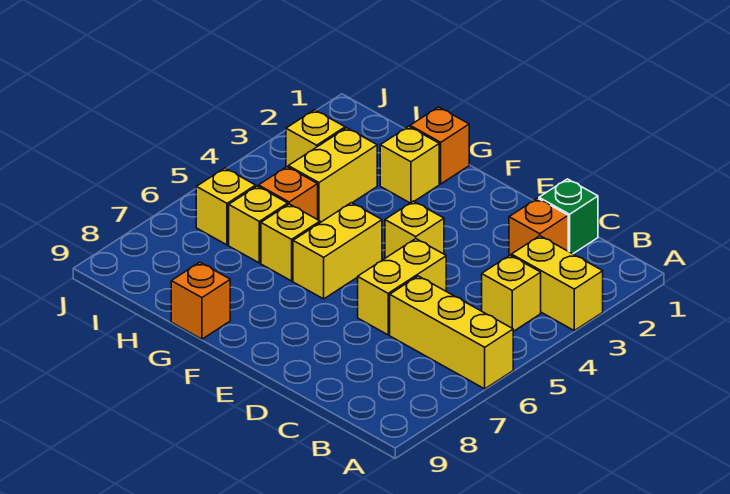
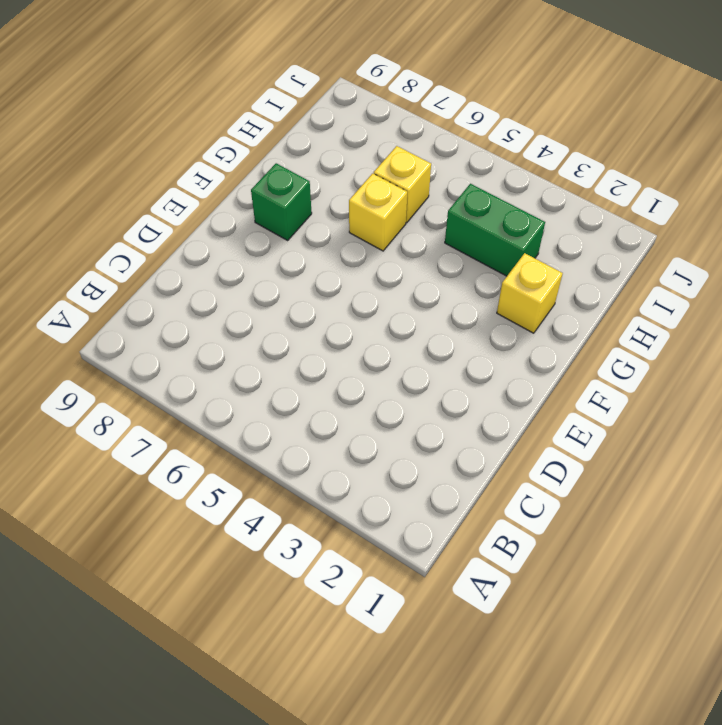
green brick F8 level 1 -> green brick C1 level 1
green brick H3:H4 level 1 -> yellow brick H3:H4 level 1
none -> yellow brick A3:B3 level 1
none -> yellow brick A6:C6 level 1
none -> yellow brick B4 level 1

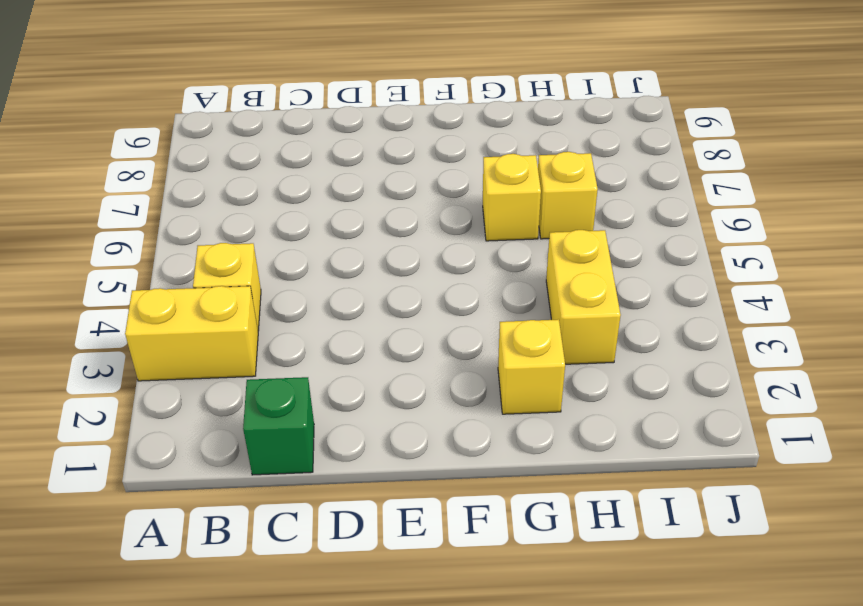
none -> yellow brick A6:C6 level 1
none -> orange brick C2 level 1
none -> yellow brick D5:D6 level 1

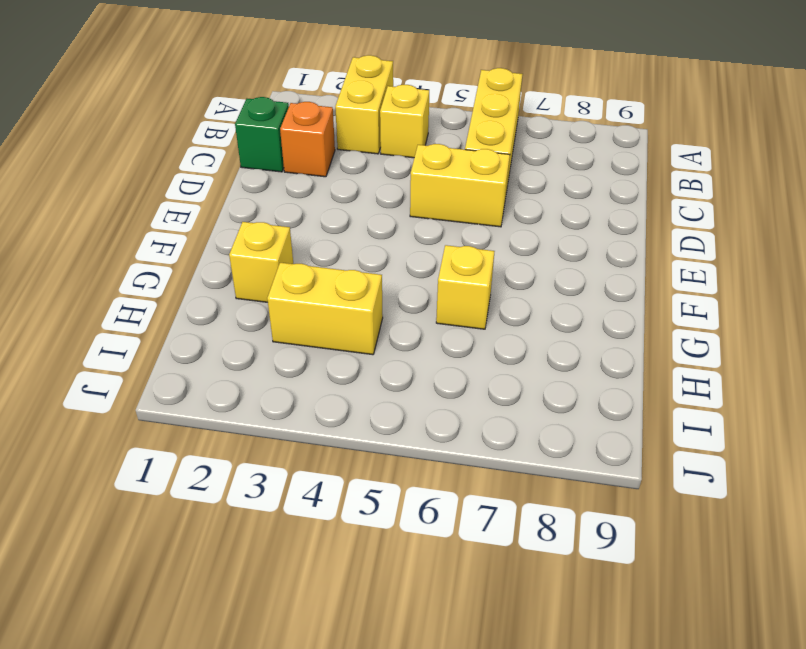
none -> yellow brick E4 level 1
none -> yellow brick F5:F6 level 1
none -> orange brick G1 level 1

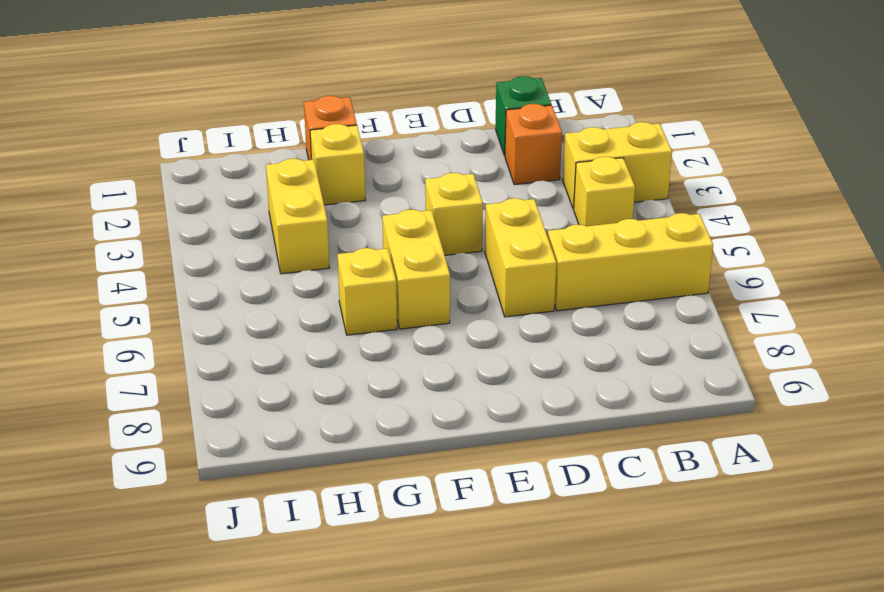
none -> orange brick G9 level 1
none -> orange brick H5 level 1
none -> yellow brick H6 level 1

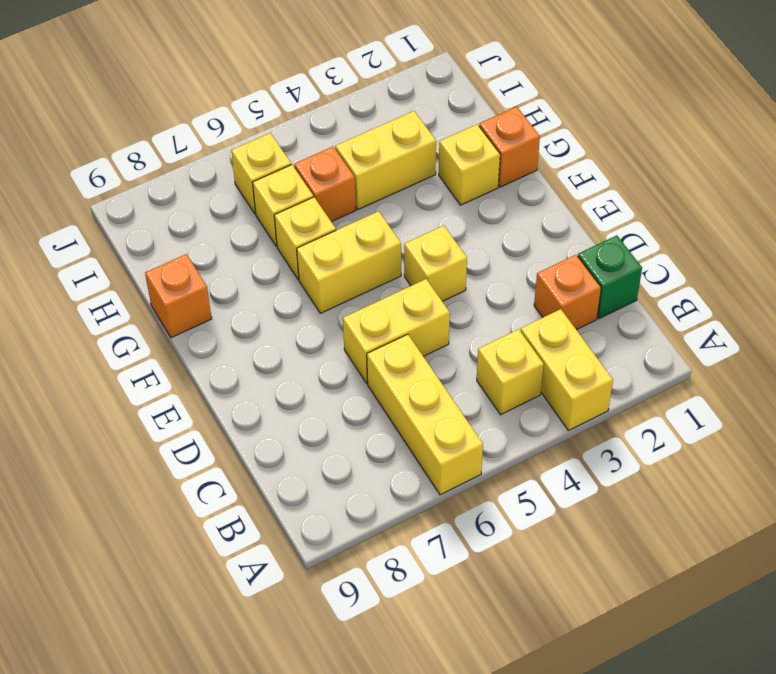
none -> yellow brick I3 level 1

